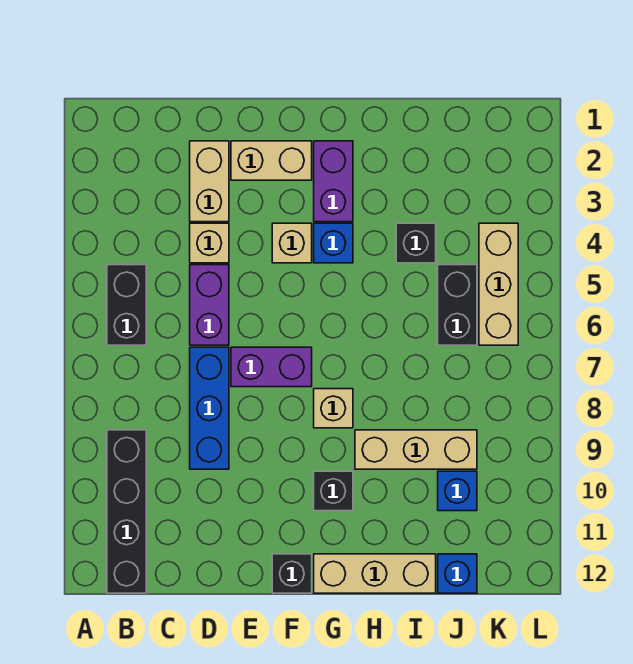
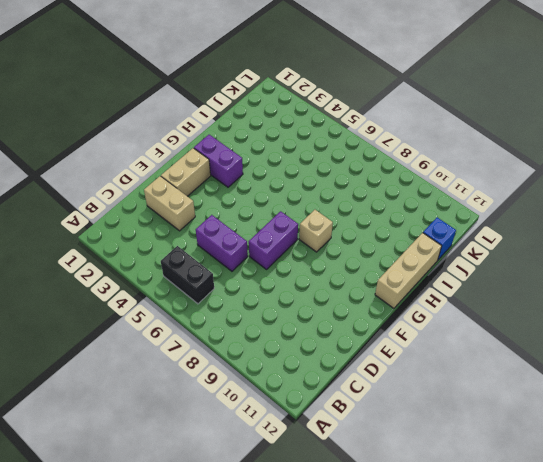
none -> black brick B9:B12 level 1
none -> tan brick D4 level 1
none -> blue brick D7:D9 level 1

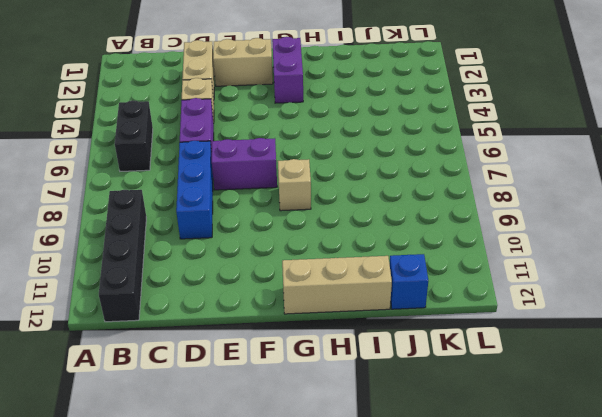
none -> tan brick F4 level 1
none -> black brick F12 level 1
none -> blue brick G4 level 1

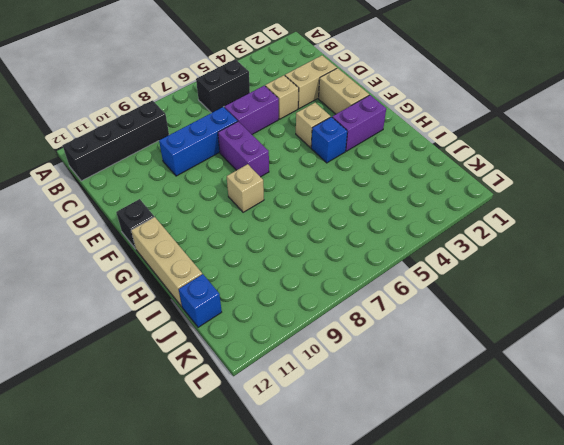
none -> black brick G10 level 1
none -> tan brick H9:J9 level 1
none -> black brick I4 level 1

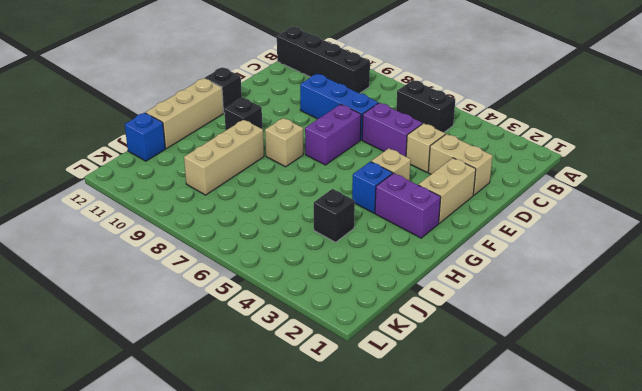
none -> black brick J5:J6 level 1
none -> blue brick J10 level 1
none -> tan brick K4:K6 level 1

